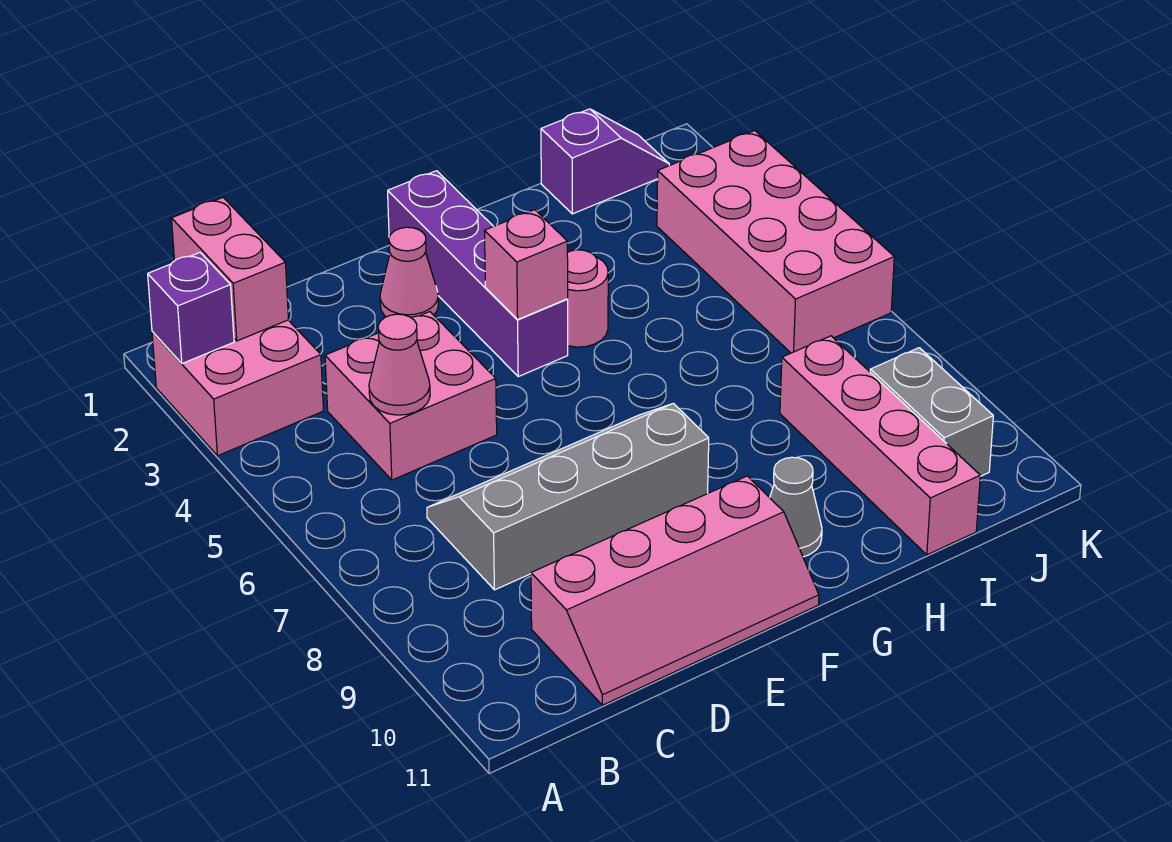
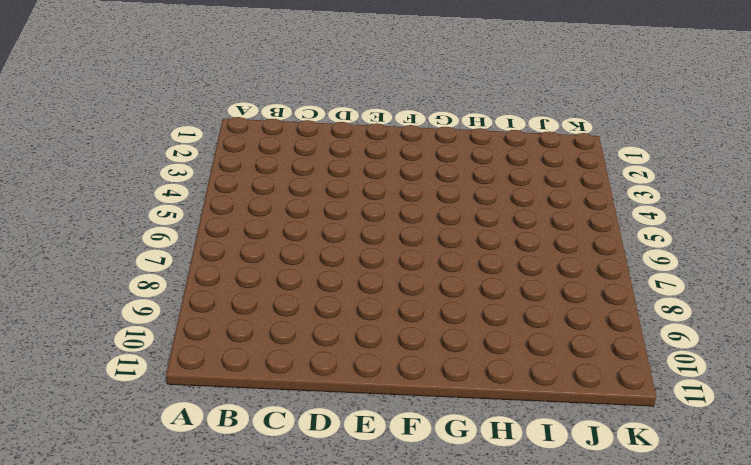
none -> pink brick A2:B3 level 1
none -> pink brick C4:D5 level 1
none -> grey slope C7:F8 level 1 top 8

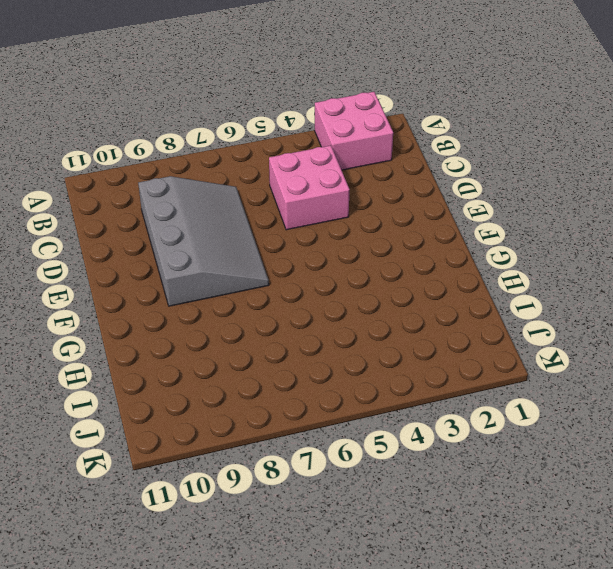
grey slope C7:F9 level 1 top 9 -> grey slope C7:F8 level 1 top 8
none -> pink slope C10:F11 level 1 top 10
none -> pink cone E2 level 1
none -> purple brick F1:F4 level 1

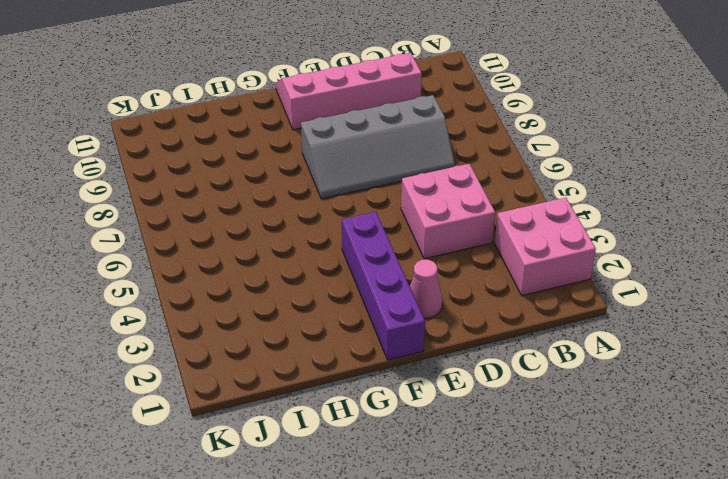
none -> pink round brick G4 level 1
none -> grey cone G10 level 1
none -> purple slope I1:J1 level 1 top I

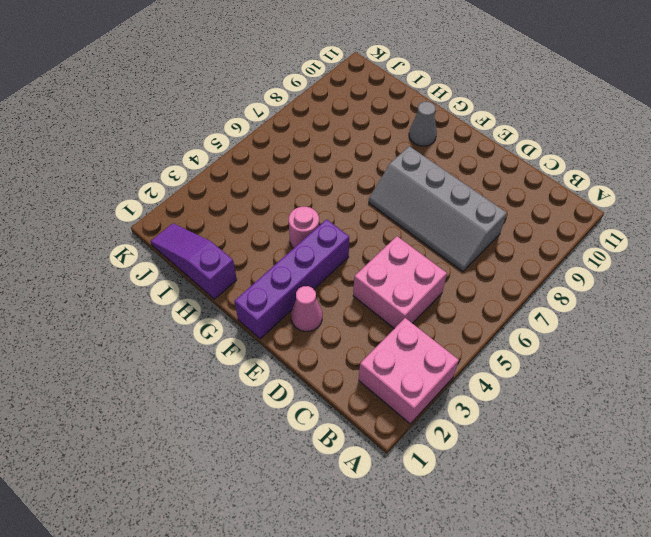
purple slope H1:J1 level 1 top H -> purple slope I1:J1 level 1 top I
none -> pink slope C10:F11 level 1 top 10
none -> pink brick I8:I11 level 1
none -> pink brick J3:K6 level 1

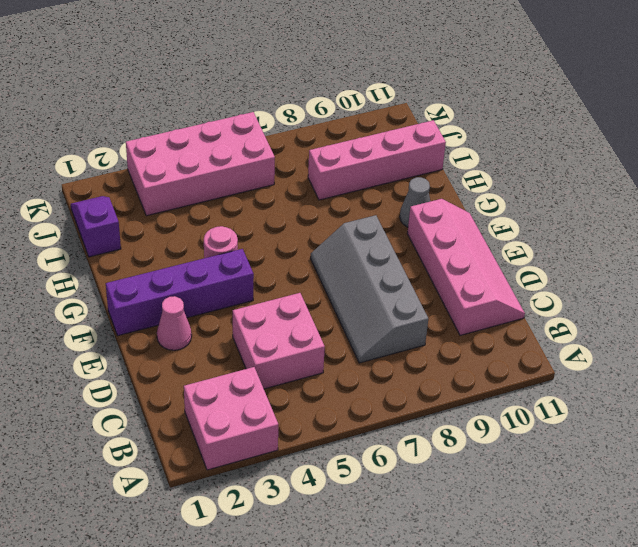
none -> grey brick J9:J10 level 1
none -> purple brick A2 level 2
none -> pink brick B1:B2 level 2

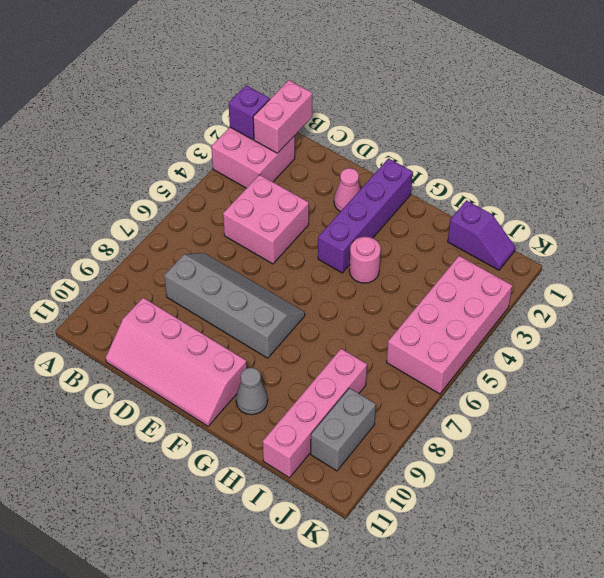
none -> pink cone C5 level 2
none -> pink brick F4 level 2

